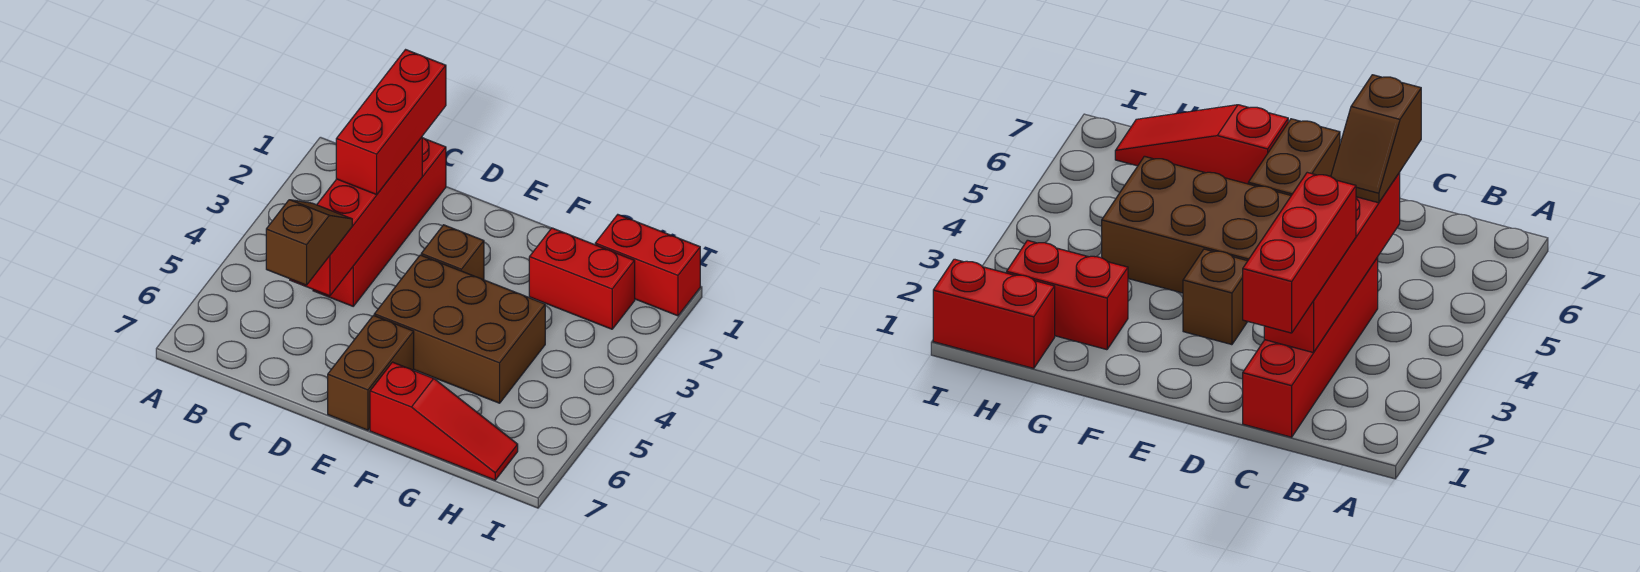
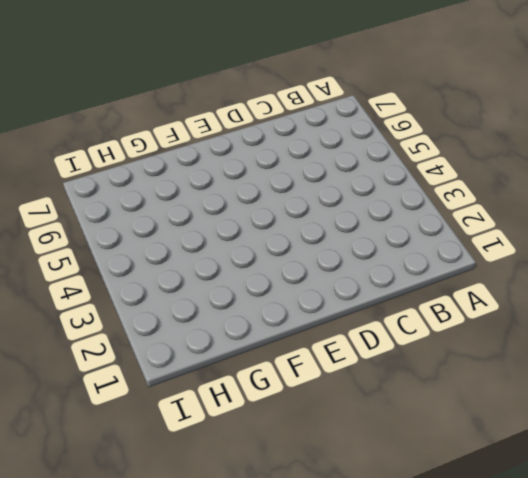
none -> red brick C1:C4 level 1
none -> brown brick E3 level 1

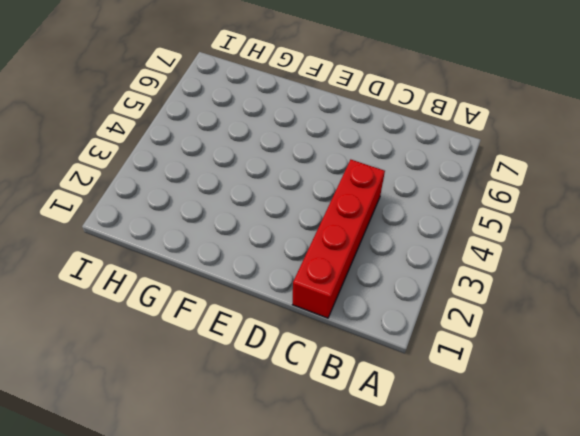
none -> brown brick E3 level 1
none -> brown brick E4:G5 level 1

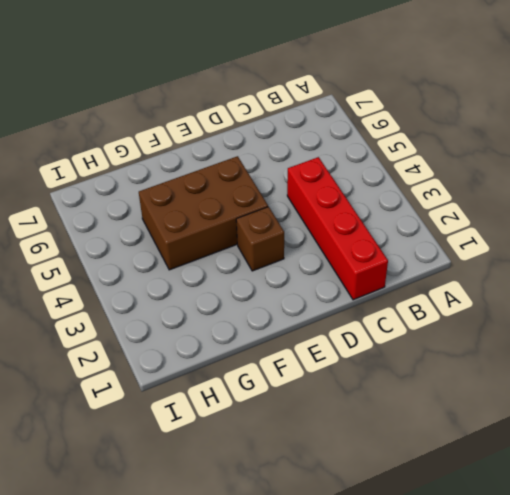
none -> brown brick E6:E7 level 1
none -> red slope F7:H7 level 1 top F

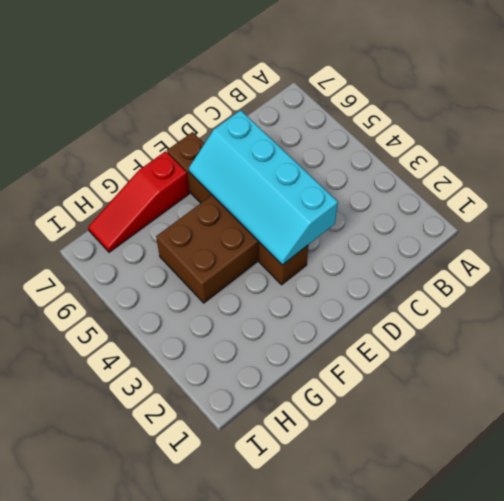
cyan slope D3:E6 level 2 top D -> none
none -> red brick C1:C4 level 1
none -> red brick G2:H2 level 1

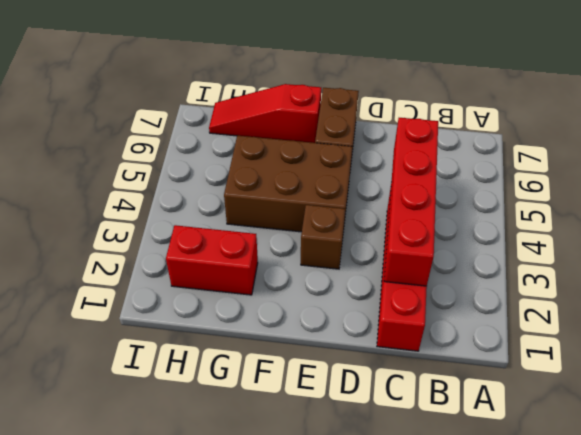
none -> red brick H1:I1 level 1
none -> red brick C1:C3 level 3

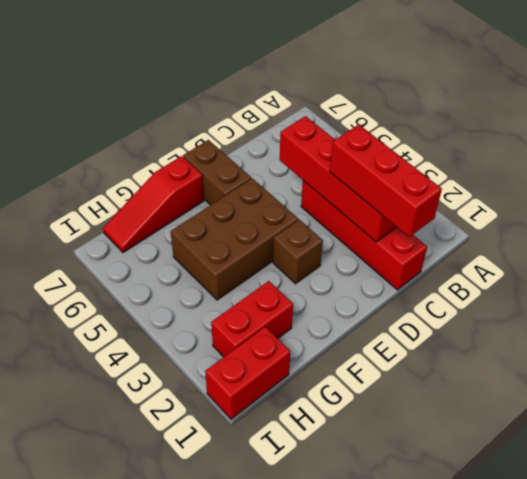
none -> brown slope C5:C6 level 3 top 6

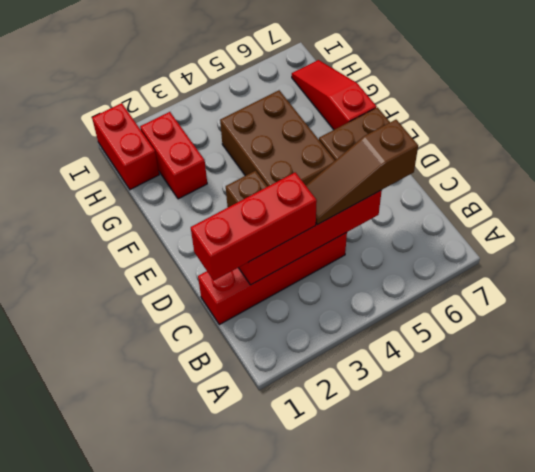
brown slope C4:C6 level 3 top 6 -> brown slope C5:C6 level 3 top 6

